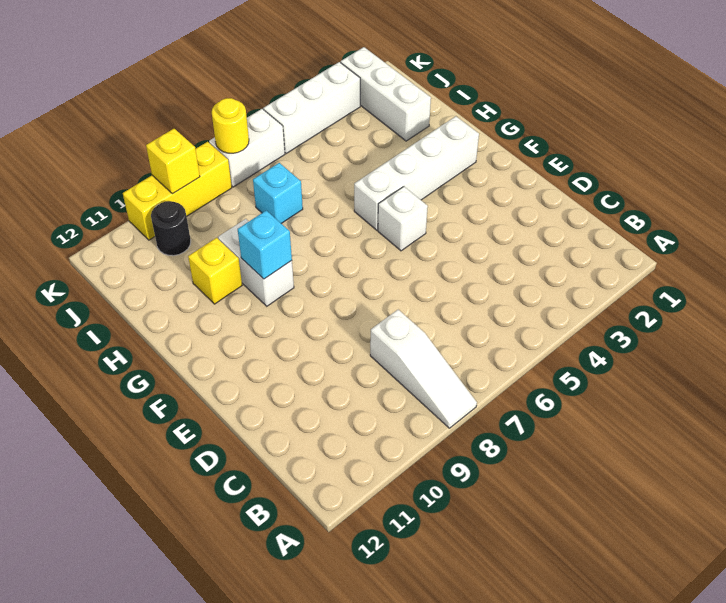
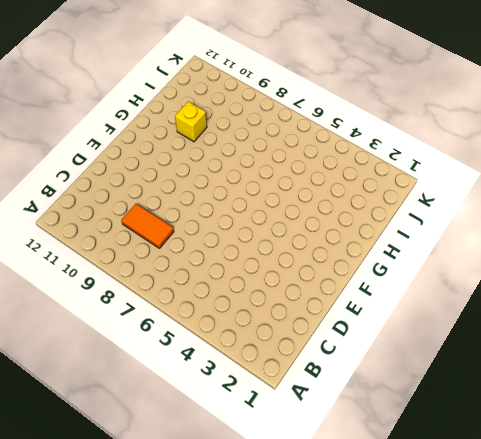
orange tile C8:C9 level 1 -> white slope A8:C8 level 1 top C
none -> white brick F5 level 1
none -> white brick G2:G5 level 1
none -> white brick G9:H9 level 1

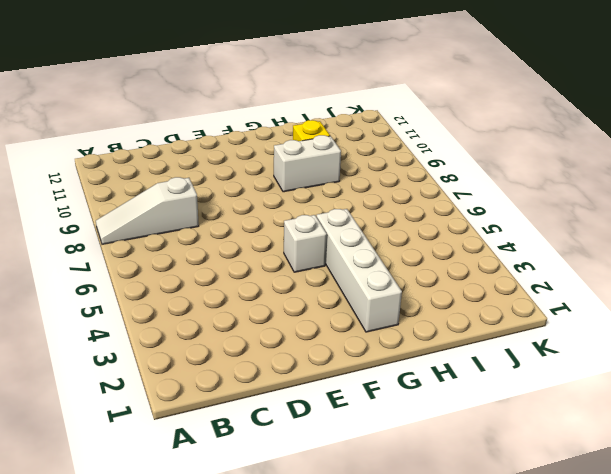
none -> white brick I2:K2 level 1
none -> cyan brick I7 level 1
none -> black round brick J10 level 1

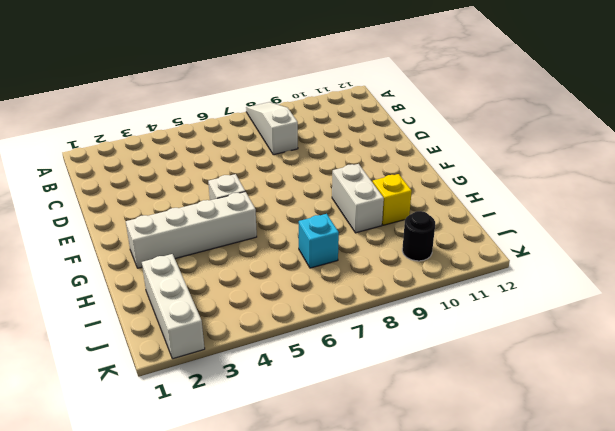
none -> white brick K3:K5 level 1
none -> white brick K6:K7 level 1
none -> yellow brick K8:K10 level 1

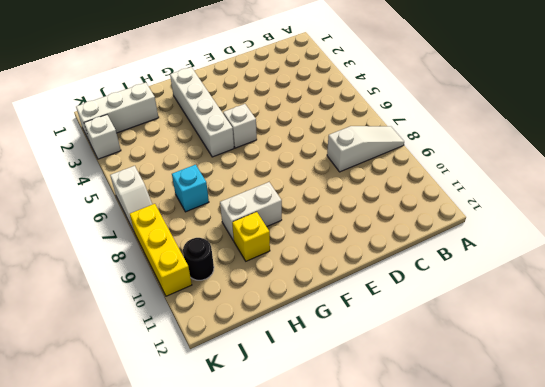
white brick K3 level 1 -> white brick K3:K5 level 1
white slope K6:K7 level 1 top 6 -> white brick K6:K7 level 1
none -> cyan brick G9 level 2
none -> yellow round brick K7 level 2
none -> yellow brick K9 level 2

